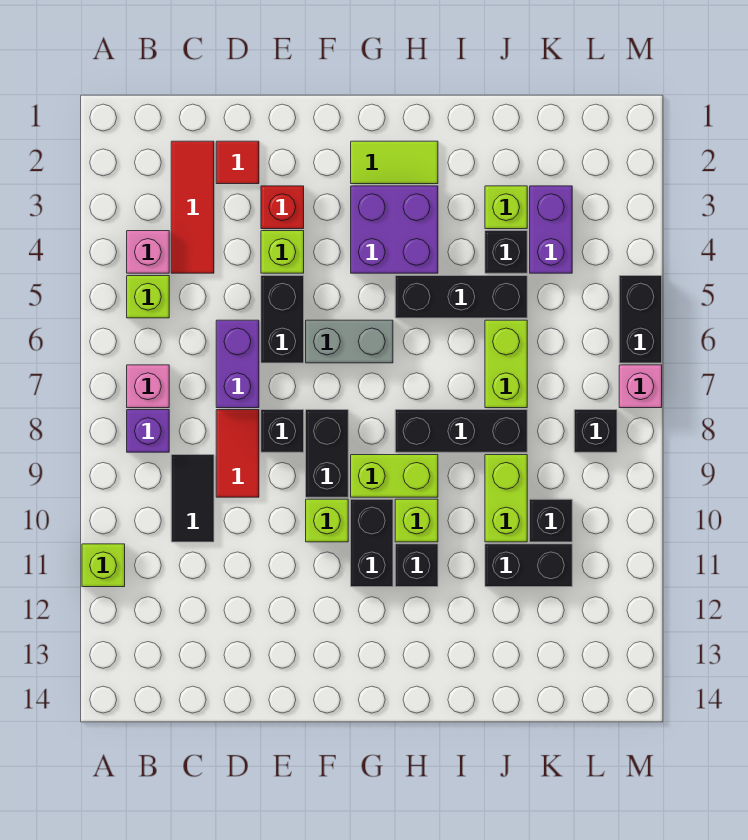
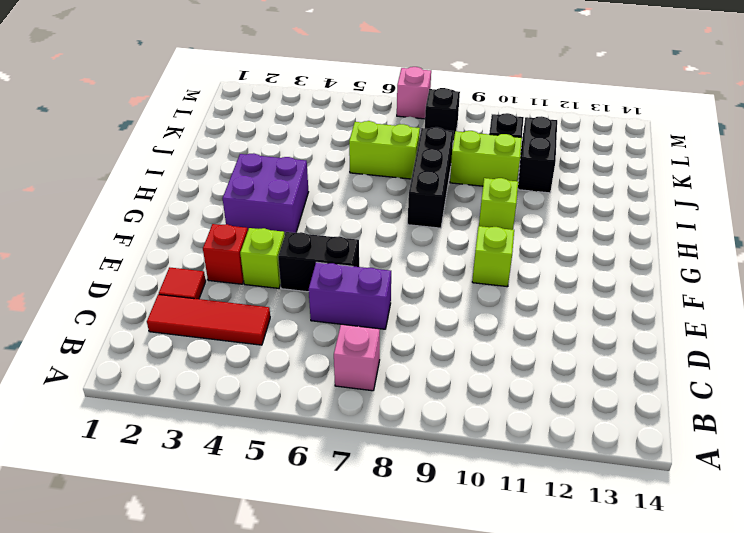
none -> lime brick A11 level 1
none -> pink brick B4 level 1
none -> lime brick B5 level 1
none -> purple brick B8 level 1

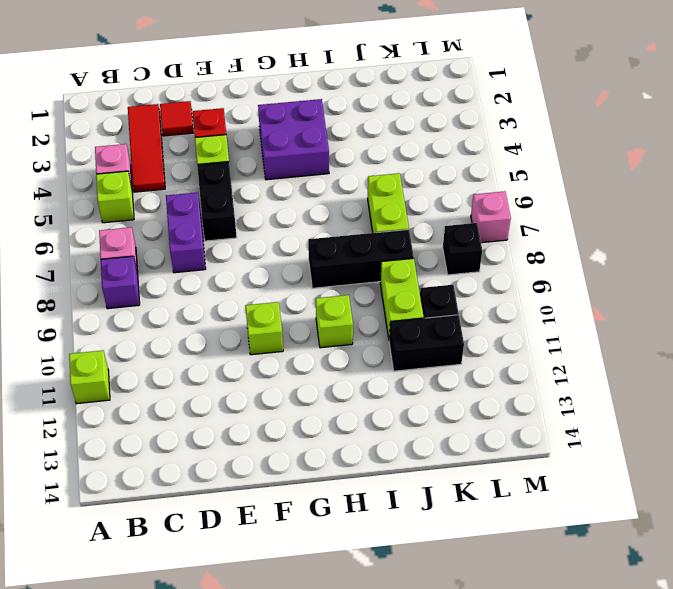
none -> black tile C9:C10 level 1
none -> red tile D8:D9 level 1
none -> black brick E8 level 1
none -> grey brick F6:G6 level 1

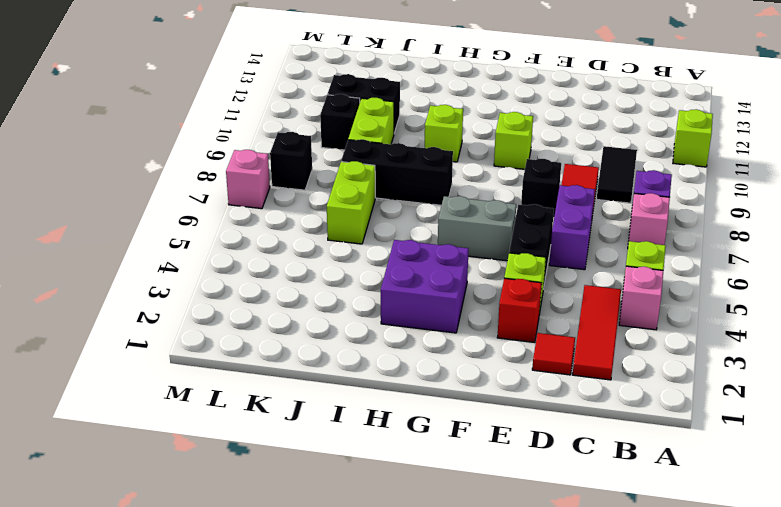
none -> black brick F8:F9 level 1
none -> lime tile G2:H2 level 1
none -> lime brick G9:H9 level 1
none -> black brick G10:G11 level 1

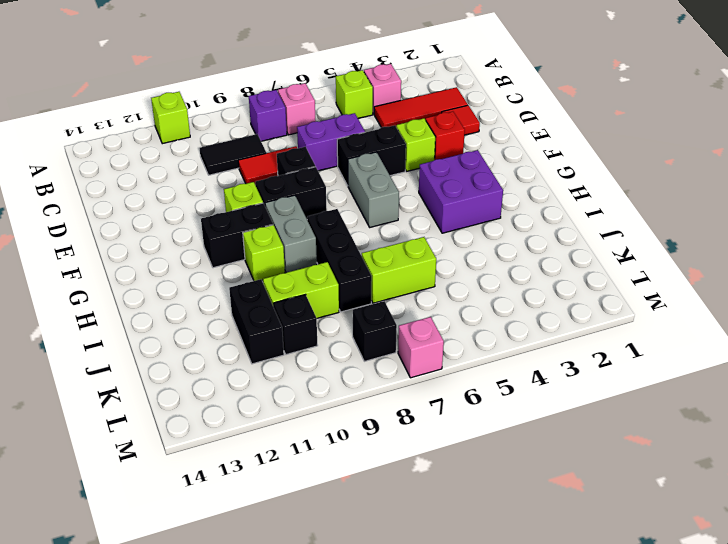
grey brick G9:H9 level 1 -> lime brick G9:H9 level 1
none -> lime tile G2:H2 level 1
none -> black brick H5:J5 level 1
none -> black brick H11 level 1
none -> lime brick J3 level 1

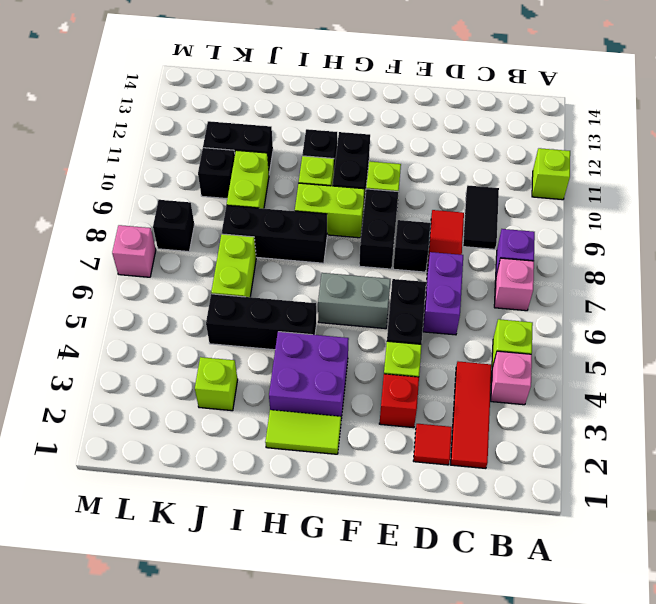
none -> black brick J4 level 1
none -> purple brick K3:K4 level 1
none -> black brick M5:M6 level 1

